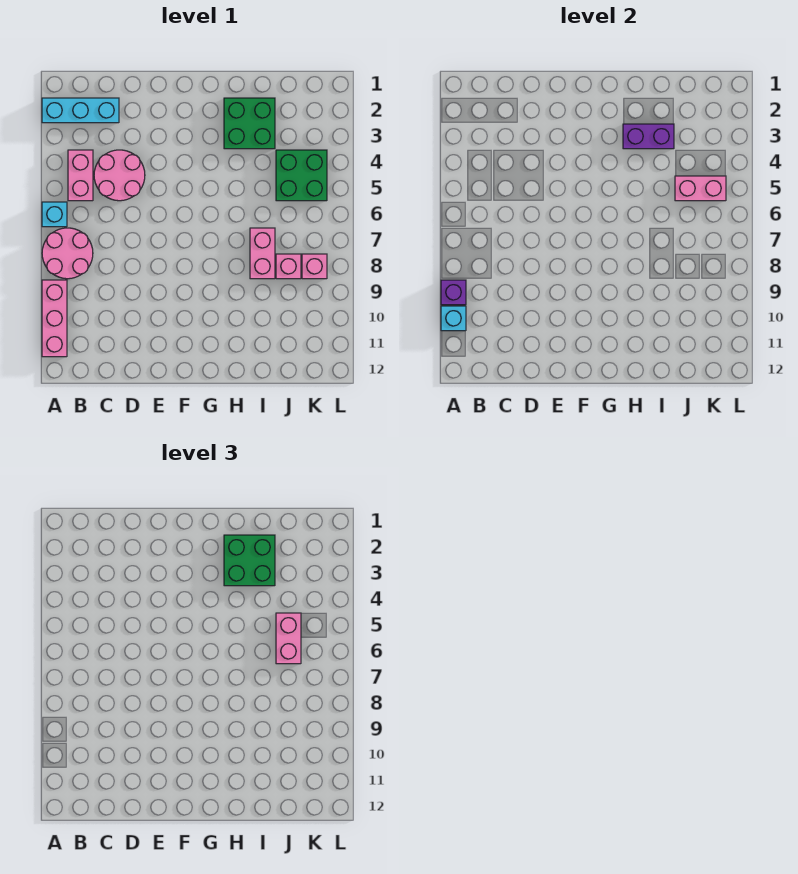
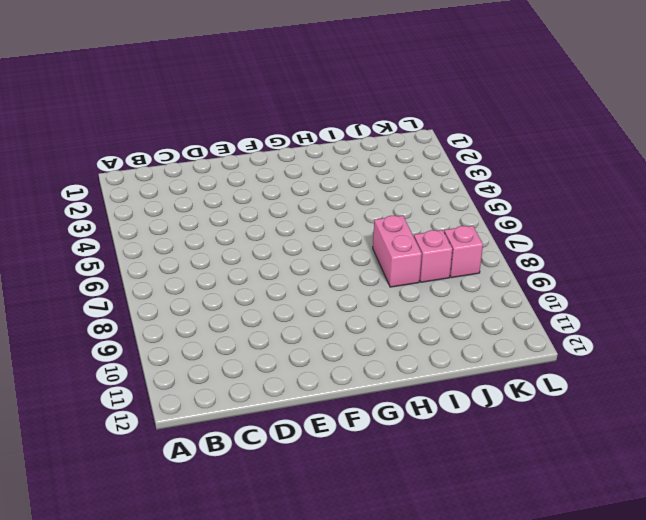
none -> cyan brick A2:C2 level 1
none -> cyan brick A6 level 1
none -> pink round brick A7:B8 level 1

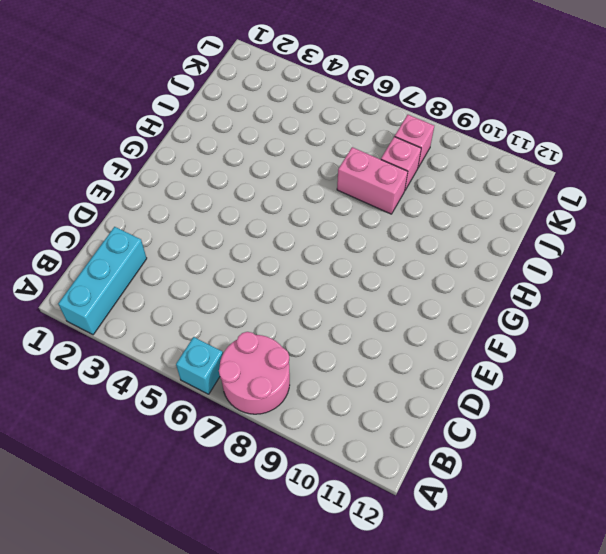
none -> pink brick A9:A11 level 1
none -> pink brick B4:B5 level 1
none -> pink round brick C4:D5 level 1

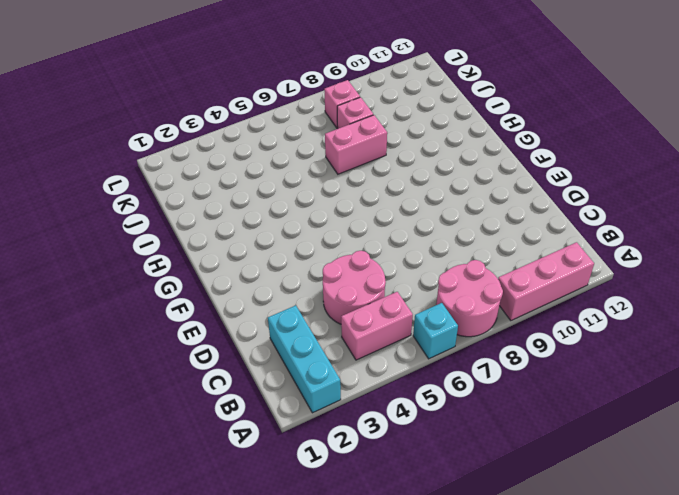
none -> green brick H2:I3 level 1
none -> green brick J4:K5 level 1
none -> purple brick A9 level 2

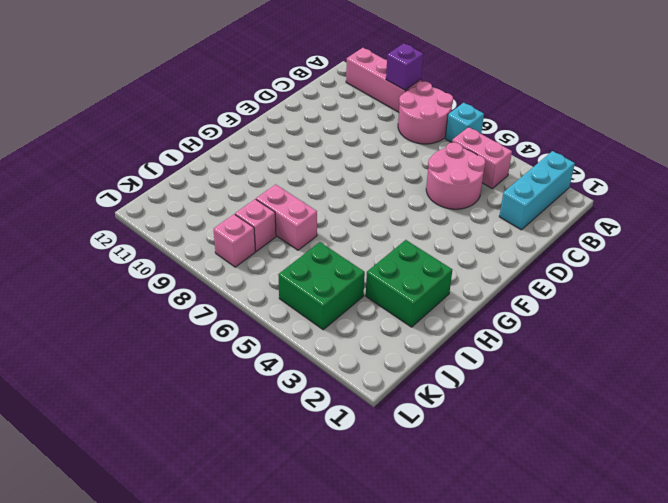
none -> cyan brick A10 level 2
none -> purple brick H3:I3 level 2
none -> pink brick J5:K5 level 2

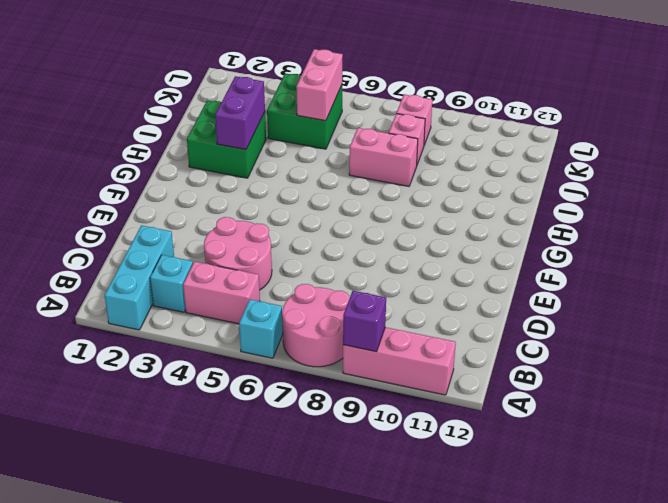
cyan brick B3 level 1 -> cyan brick A10 level 2
none -> green brick H2:I3 level 3
none -> pink brick J5:J6 level 3

